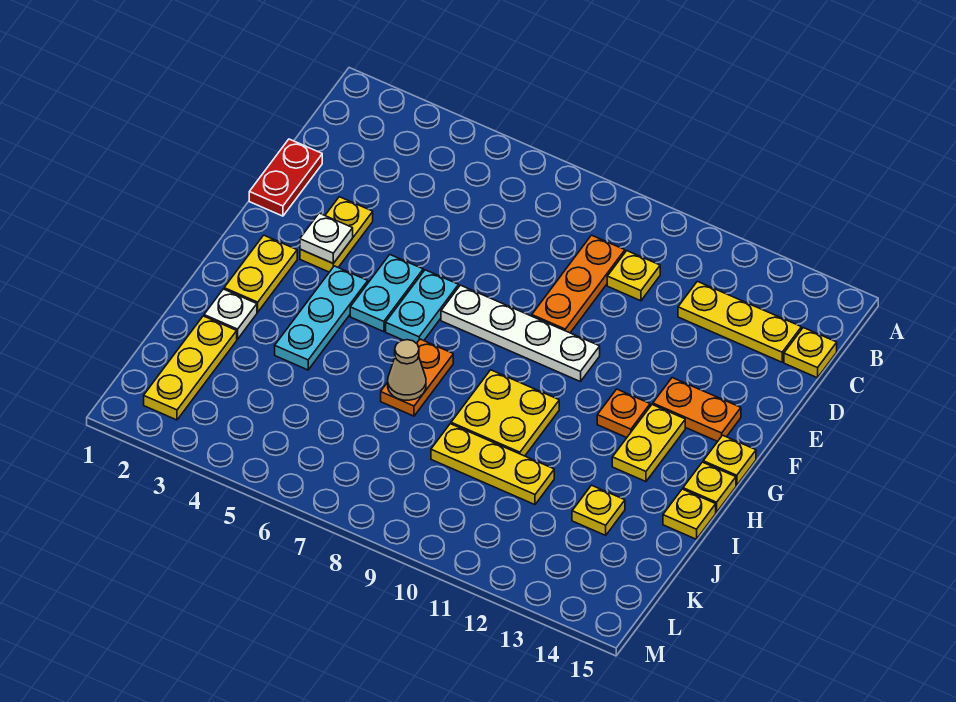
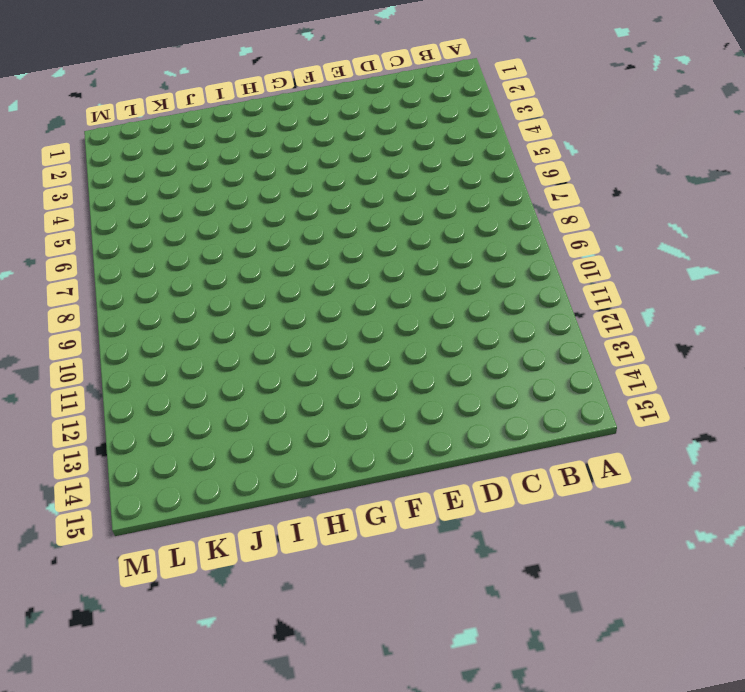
none -> orange plate C9:E9 level 1
none -> yellow plate C10 level 1
none -> yellow plate C12:C14 level 1

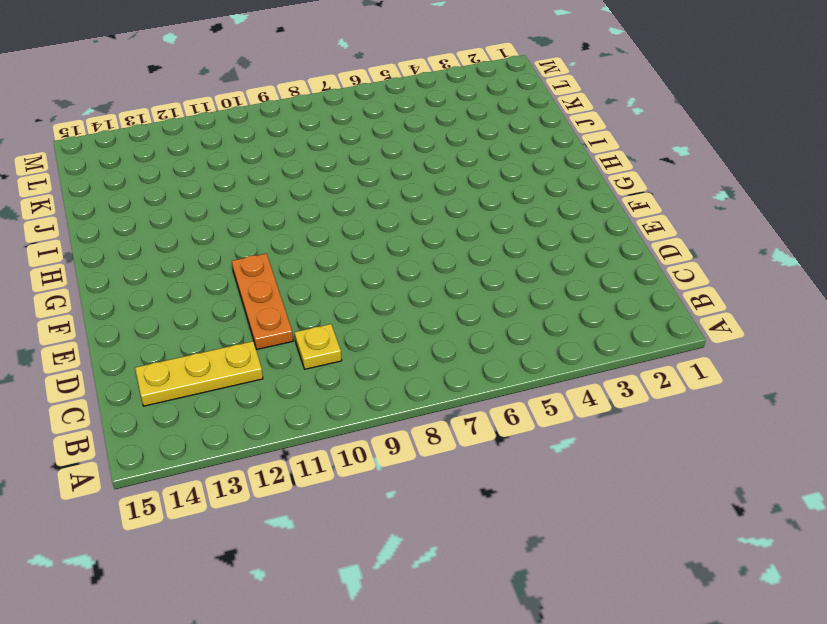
orange plate D11:F11 level 1 -> orange plate C9:E9 level 1
none -> yellow plate C15 level 1
none -> red plate D1:E1 level 1
none -> yellow plate E3:F3 level 1

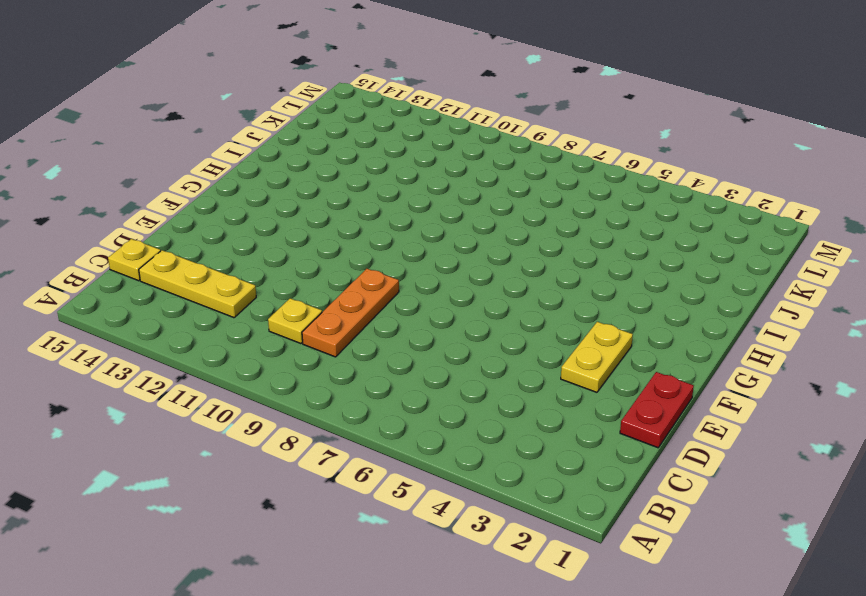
none -> cyan plate F5:G5 level 1
none -> cyan plate F6:G6 level 1
none -> white plate F7:F10 level 1

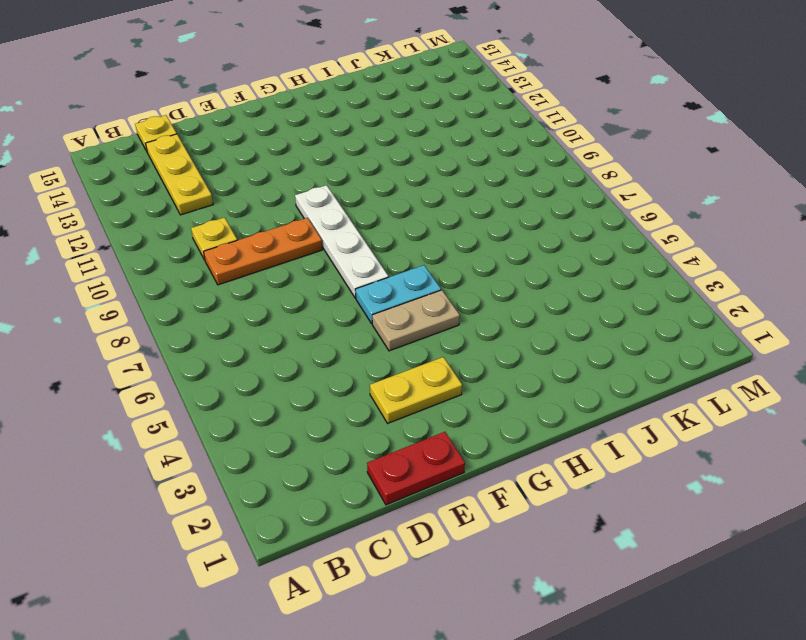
tan plate F5:G5 level 1 -> cyan plate F5:G5 level 1
none -> orange plate F13:F14 level 1
none -> yellow plate G2:H2 level 1
none -> cyan plate G4:I4 level 1

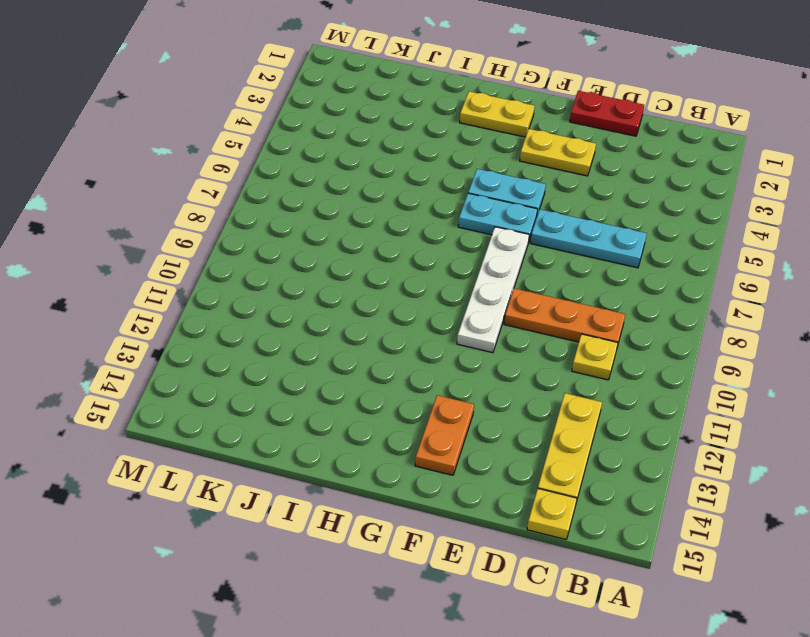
cyan plate C6:E6 level 1 -> cyan plate G4:I4 level 1
none -> orange plate G12 level 1
none -> yellow plate G13:H13 level 1
none -> yellow plate G15 level 1

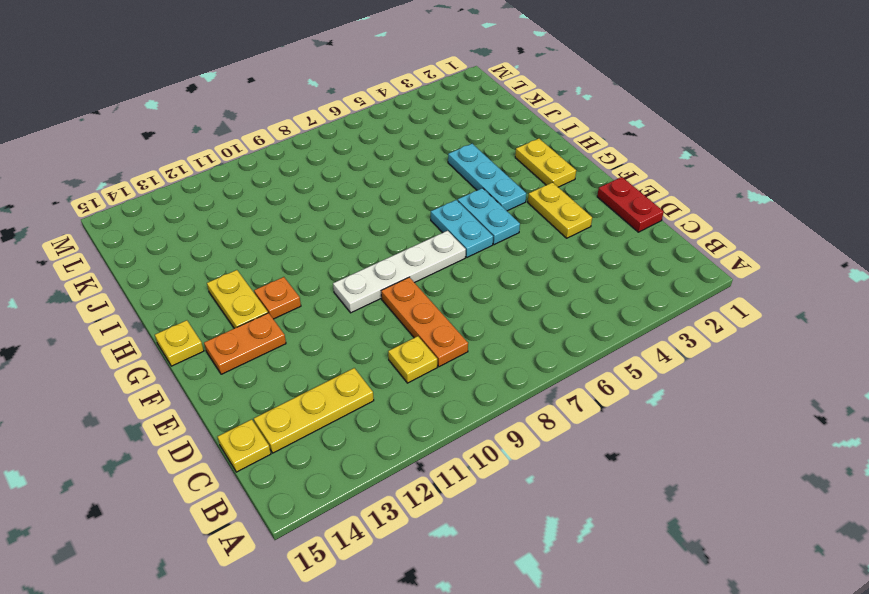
none -> orange plate H7:I7 level 1
none -> yellow plate H9:I10 level 1
none -> yellow plate H15 level 1

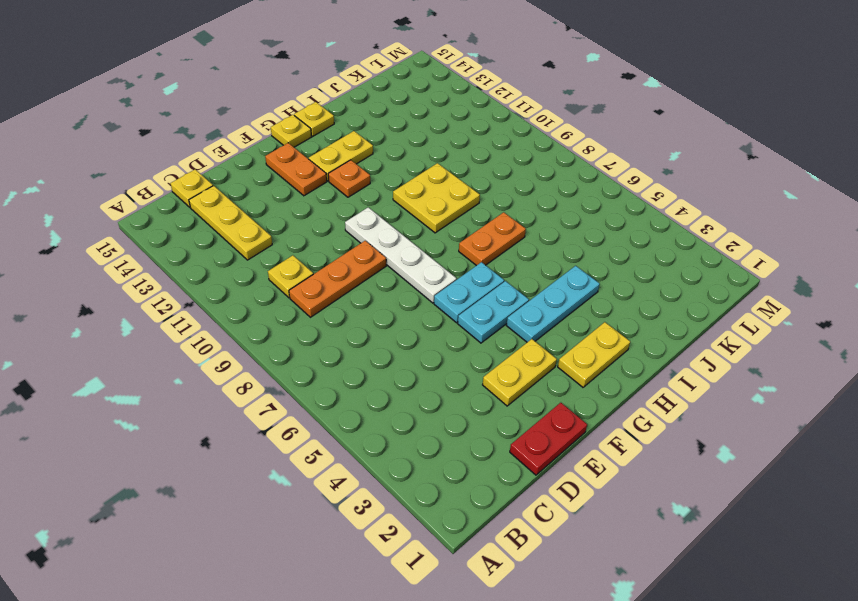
none -> white plate I2 level 1
none -> yellow plate I15 level 1
none -> yellow plate J2:L2 level 1

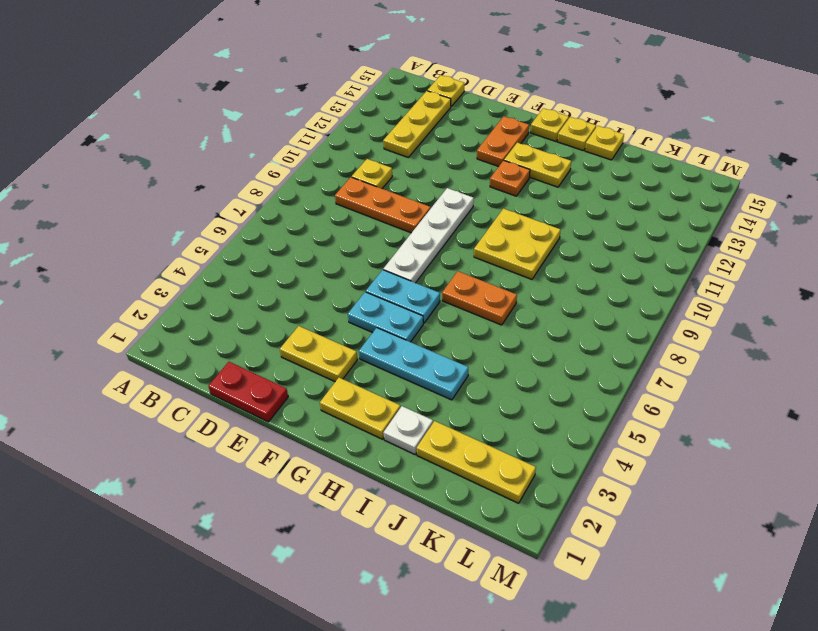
none -> yellow plate J9:J11 level 1
none -> yellow plate J13 level 1
none -> white plate F3 level 2

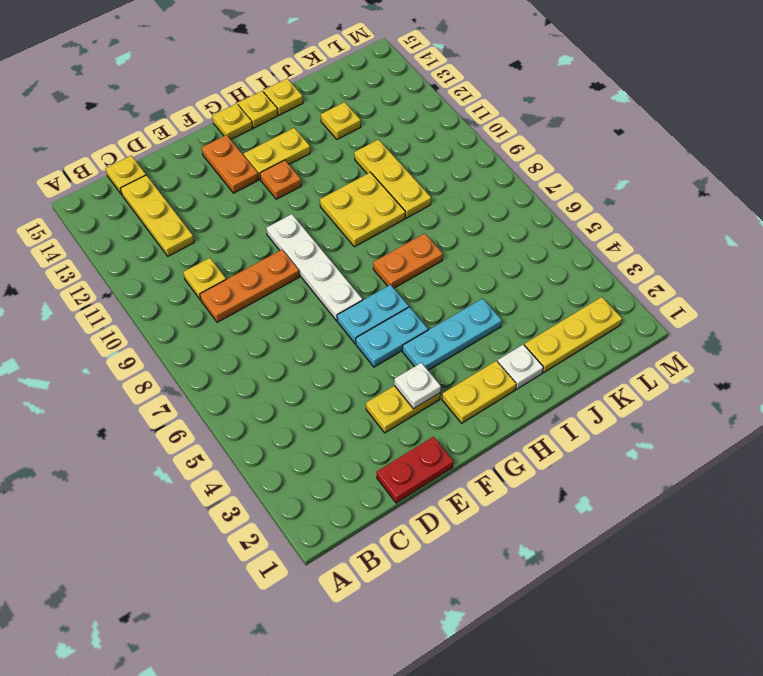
none -> tan cone I7 level 2

